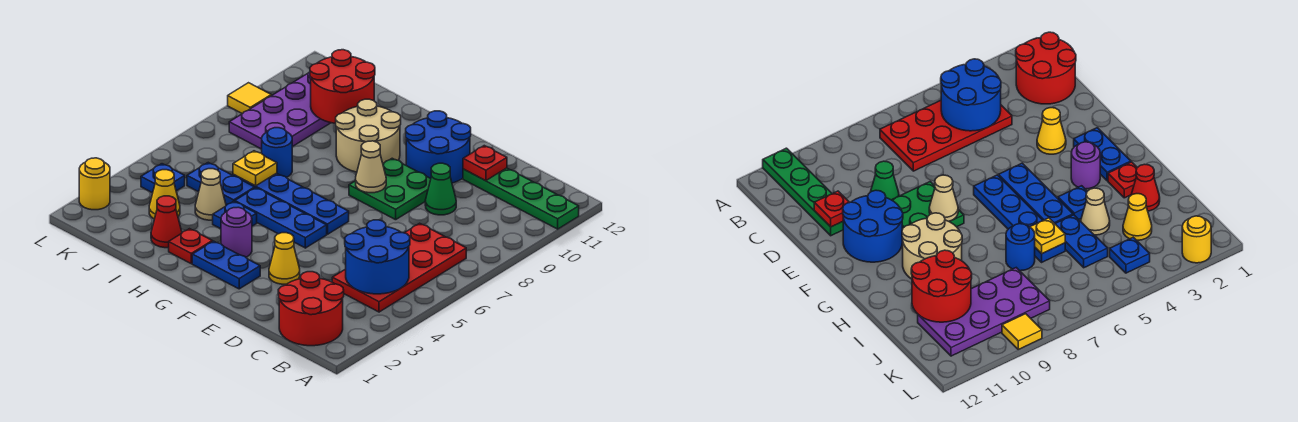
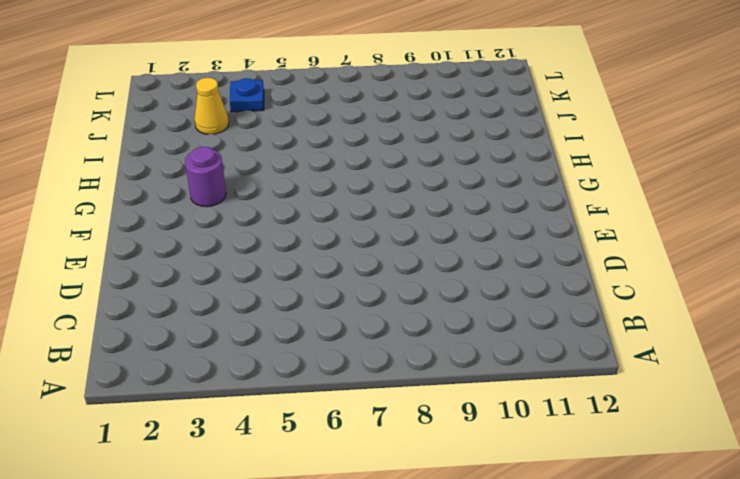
none -> green plate A11:D11 level 1
none -> red round brick B1:C2 level 1
none -> red plate B4:C7 level 1

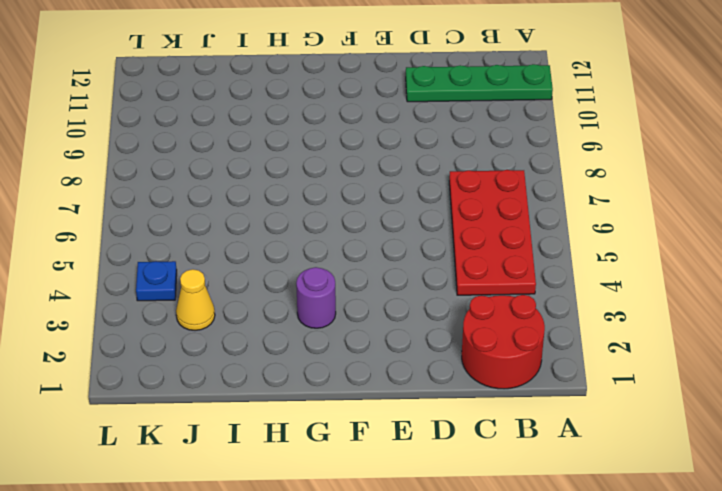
none -> green cone D9 level 1
none -> yellow cone E3 level 1
none -> green plate E8:F9 level 1

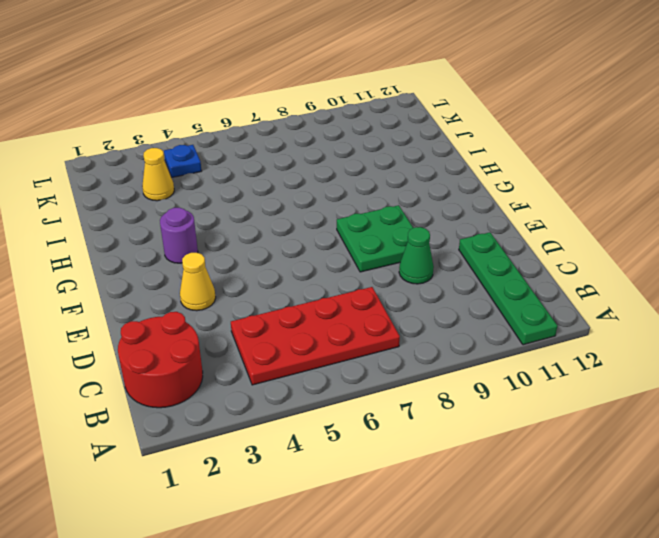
none -> blue round brick E10:F11 level 1
none -> blue plate F2:G2 level 1
none -> blue plate F5:H5 level 1

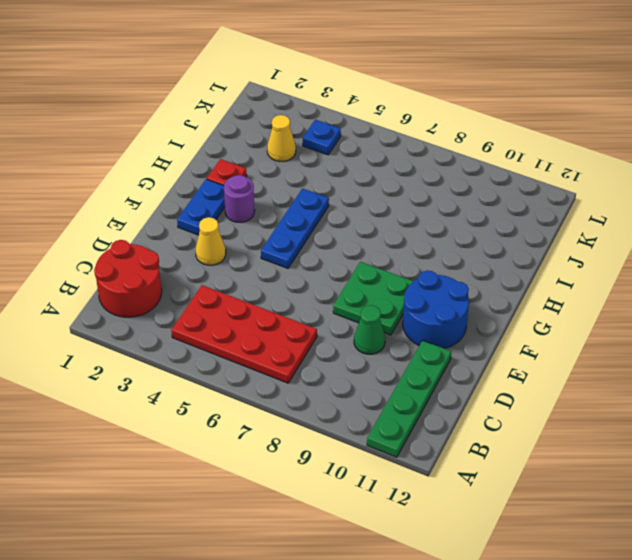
none -> blue plate F6:I6 level 1
none -> tan round brick G9:H10 level 1
none -> blue plate H4 level 1

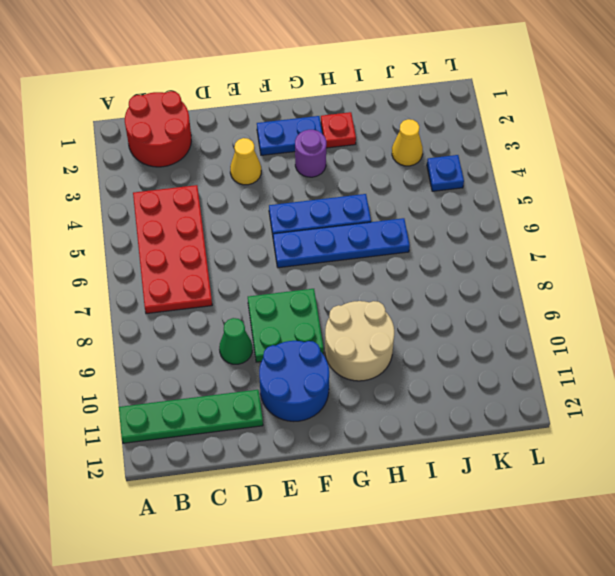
none -> blue plate H4 level 1
none -> red cone I2 level 1
none -> tan cone I4 level 1

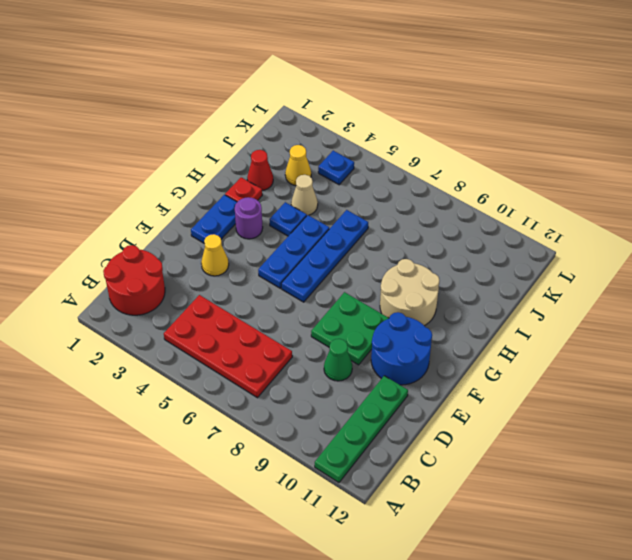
none -> blue plate I5:J5 level 1
none -> blue round brick I7 level 1
none -> purple plate J8:K11 level 1

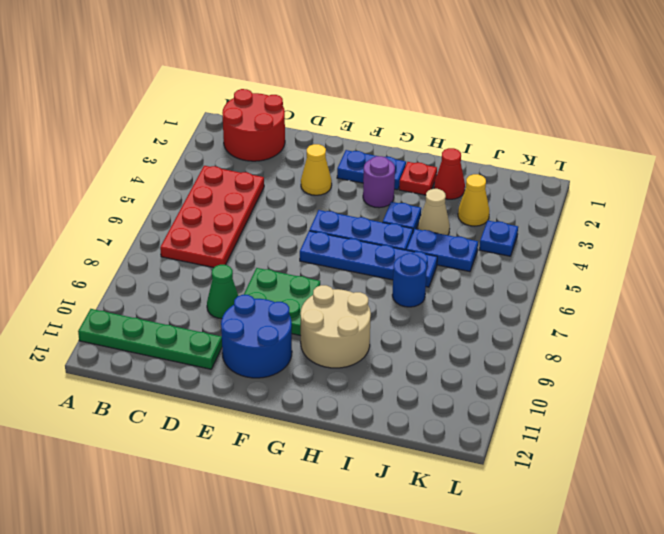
none -> purple plate J8:K11 level 1
none -> yellow round brick L2 level 1
none -> yellow tile L9 level 1

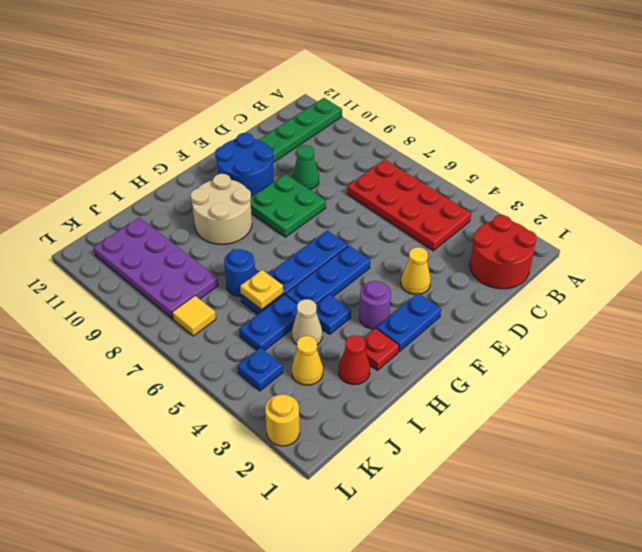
yellow tile K7 level 1 -> yellow tile L9 level 1
none -> blue round brick B4:C5 level 2
none -> red plate D11 level 2
none -> tan cone F8 level 2

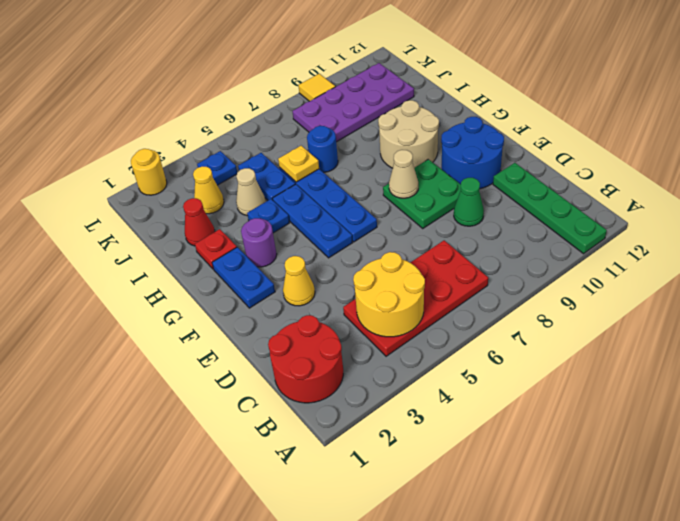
yellow round brick B4:C5 level 2 -> blue round brick B4:C5 level 2
none -> red plate D11 level 2
none -> red round brick I10:J11 level 2

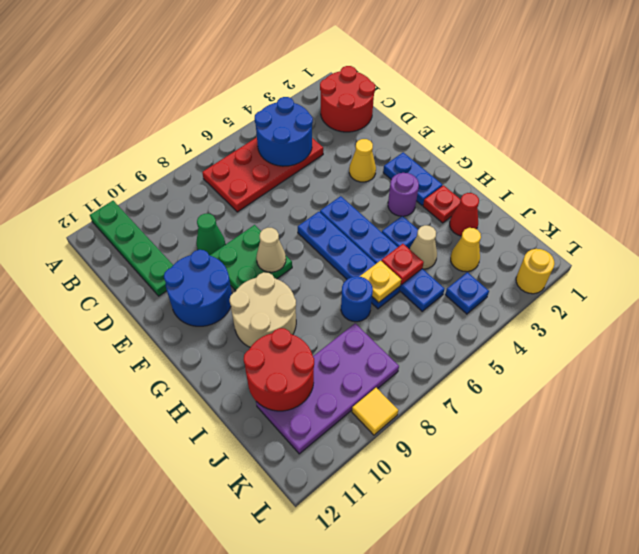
red plate I5 level 2 -> red plate D11 level 2

